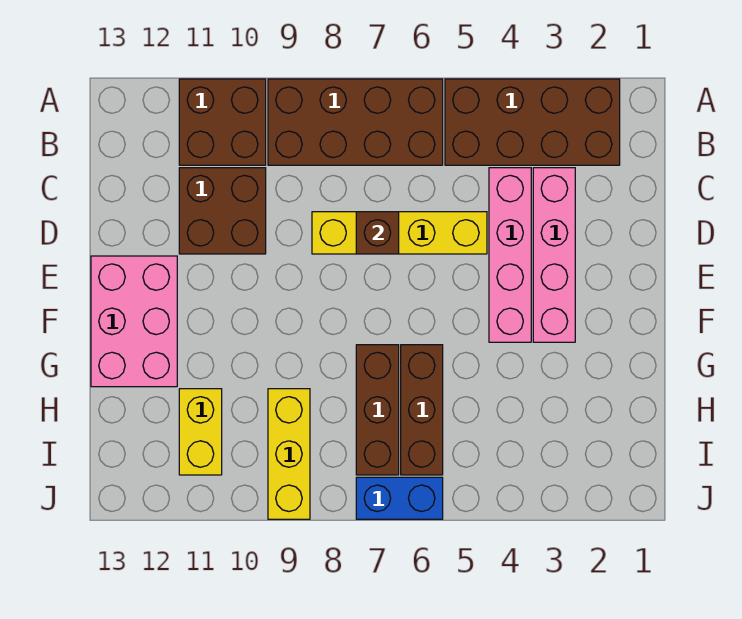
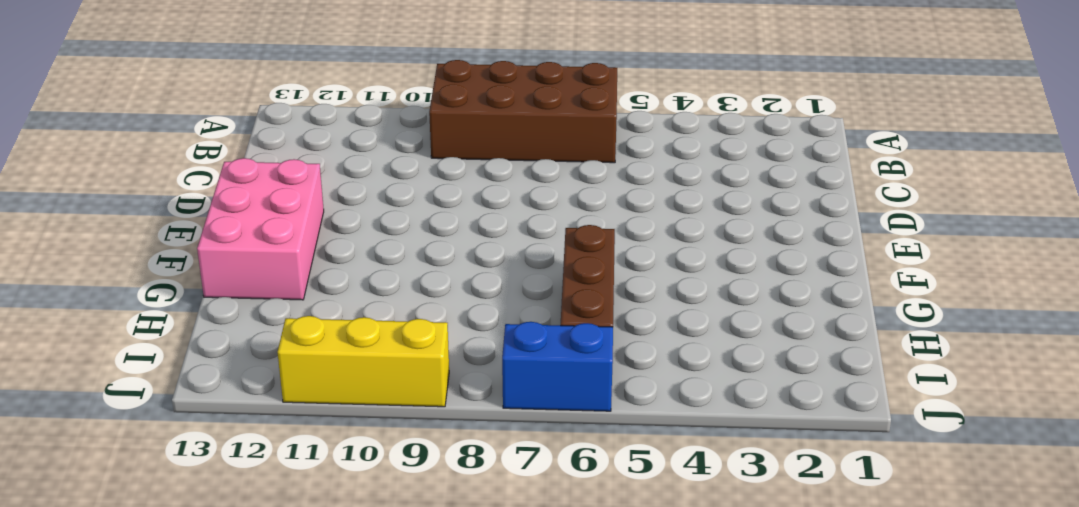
yellow brick J9:J11 level 1 -> yellow brick H9:J9 level 1
none -> brown brick A2:B5 level 1
none -> brown brick A10:B11 level 1
none -> pink brick C3:F3 level 1

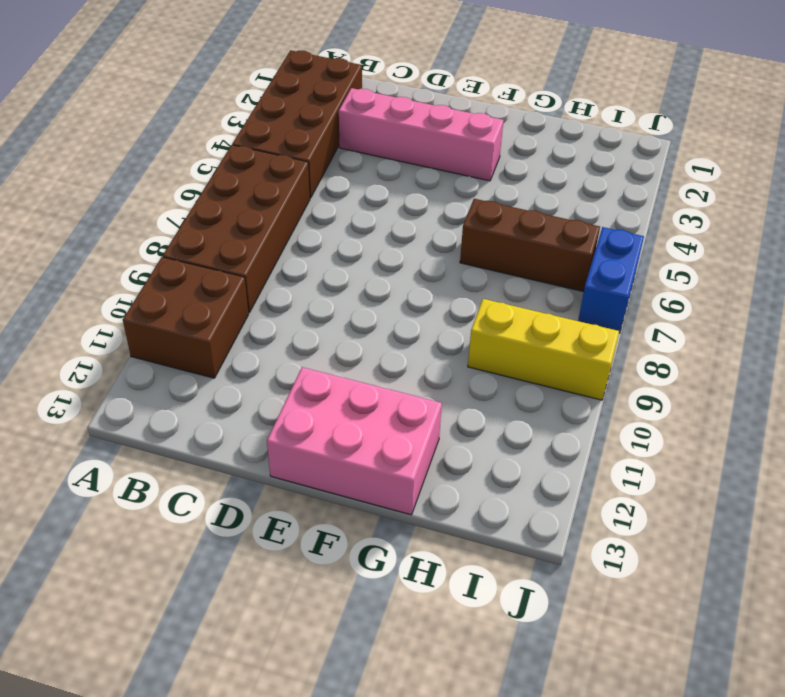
none -> pink brick C4:F4 level 1
none -> brown brick C10:D11 level 1
none -> yellow brick D5:D8 level 1

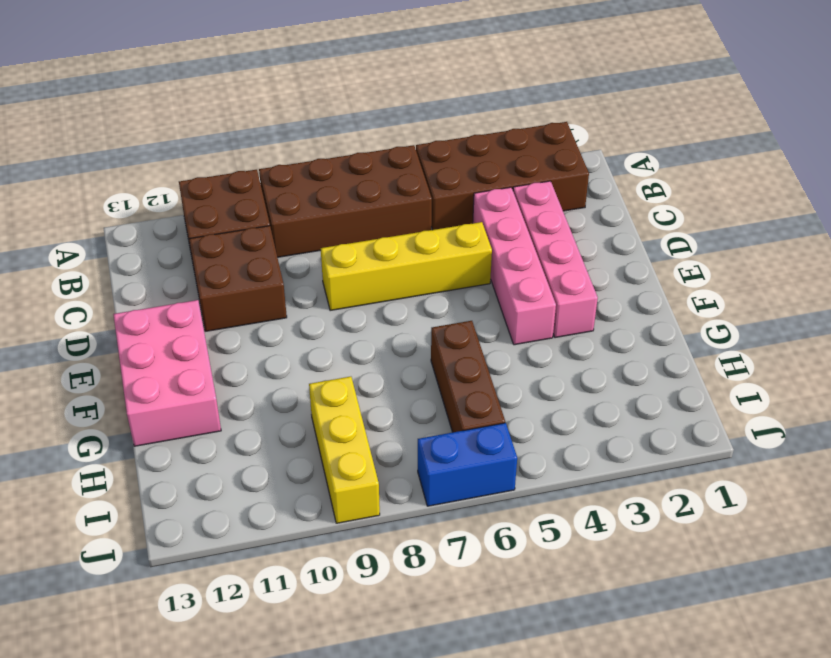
none -> brown brick G7:I7 level 1
none -> yellow brick H11:I11 level 1
none -> brown brick D7 level 2

